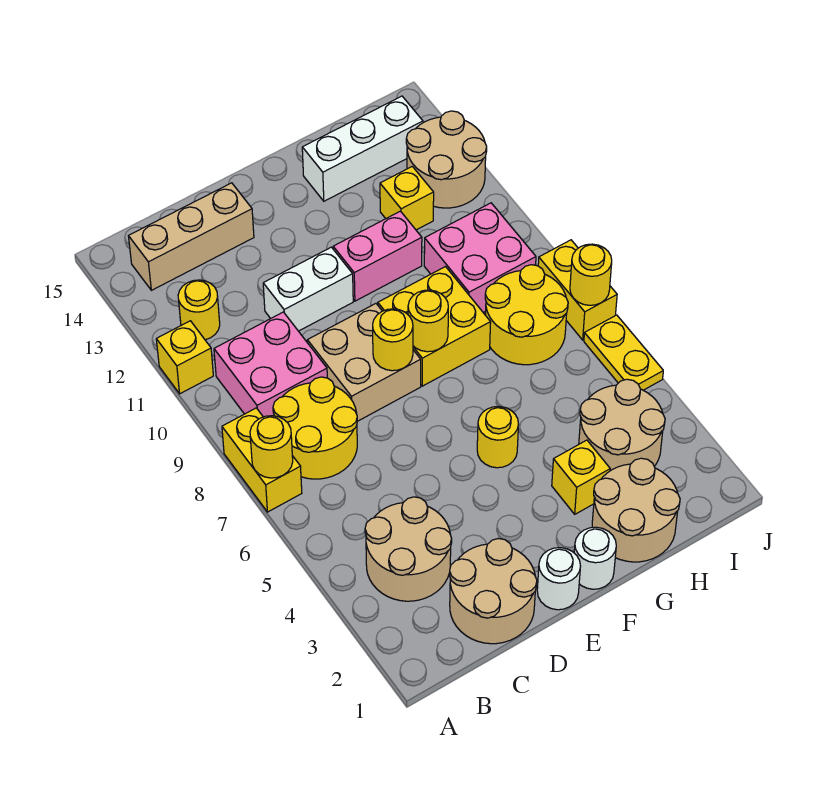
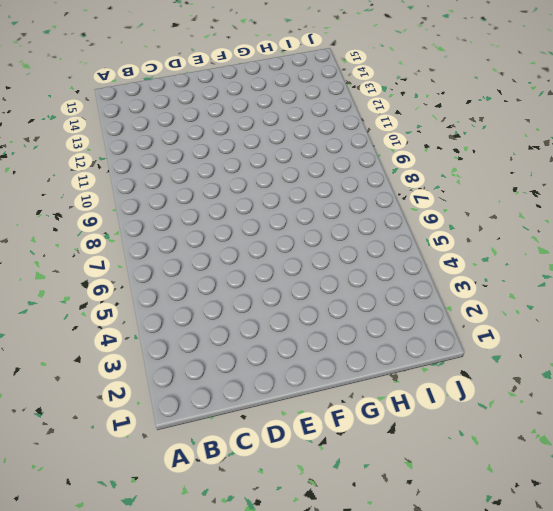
none -> yellow brick A7:A8 level 1
none -> yellow brick A11 level 1
none -> tan round brick B3:C4 level 1

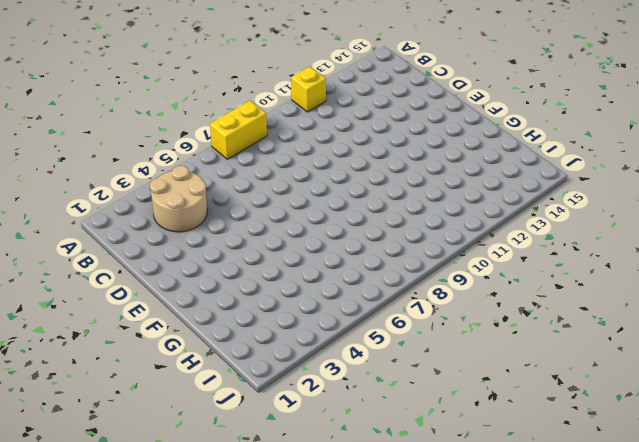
none -> yellow round brick B7:C8 level 1
none -> pink brick B9:C10 level 1
none -> yellow round brick B12 level 1

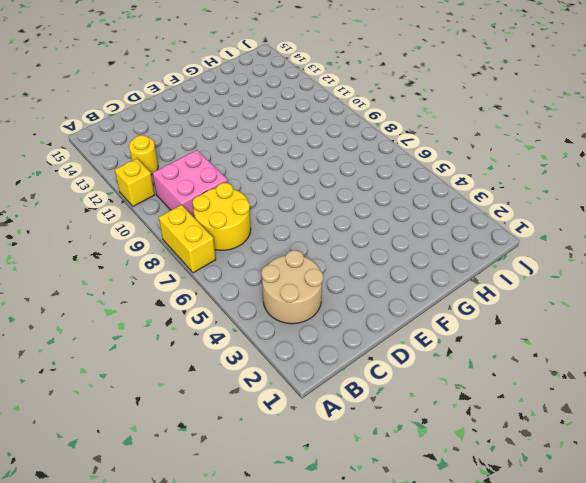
none -> tan brick B14:D14 level 1
none -> tan round brick C1:D2 level 1
none -> tan brick D8:E9 level 1

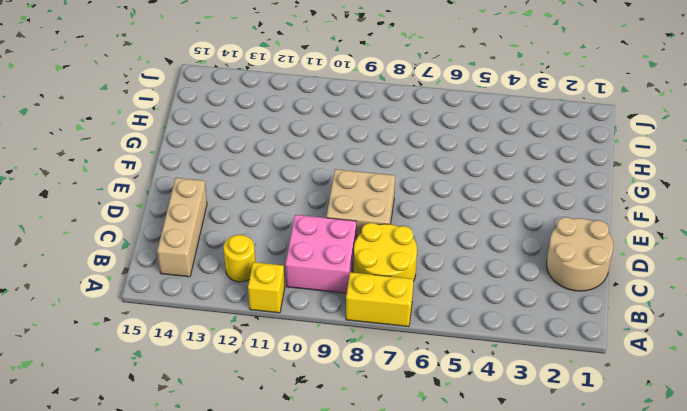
none -> tan round brick B3:C4 level 1
none -> white brick D11:E11 level 1
none -> white round brick E1 level 1

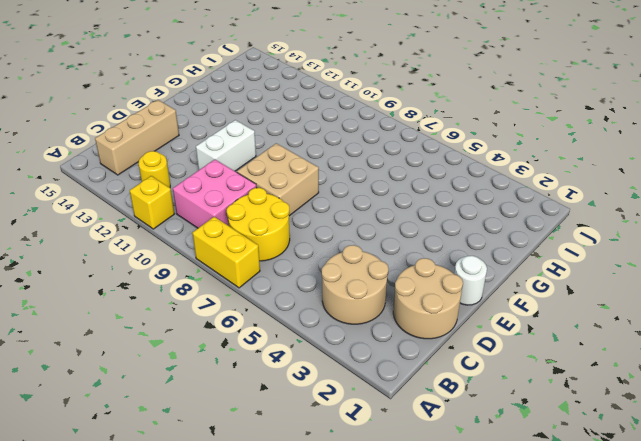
none -> white round brick F1 level 1
none -> yellow round brick F5 level 1
none -> yellow brick F8:G9 level 1

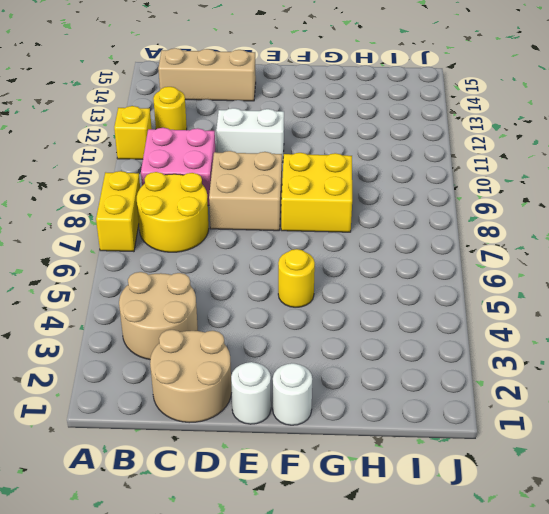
none -> pink brick F11:G11 level 1
none -> tan round brick G1:H2 level 1
none -> yellow brick G3 level 1

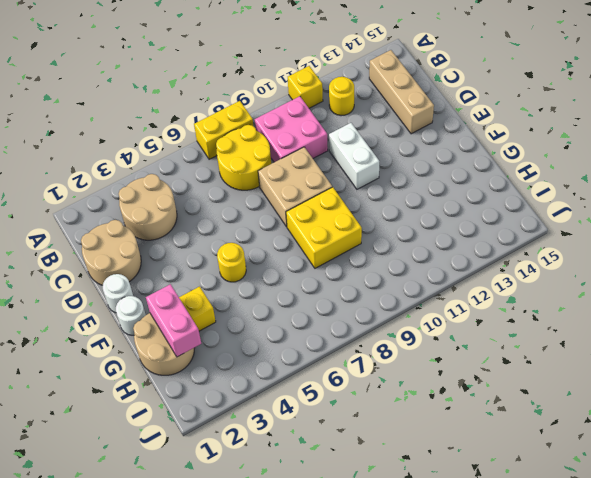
pink brick G2:H2 level 2 -> pink brick F11:G11 level 1
none -> white brick G14:I14 level 1
none -> tan round brick H3:I4 level 1
none -> yellow round brick H7:I8 level 1

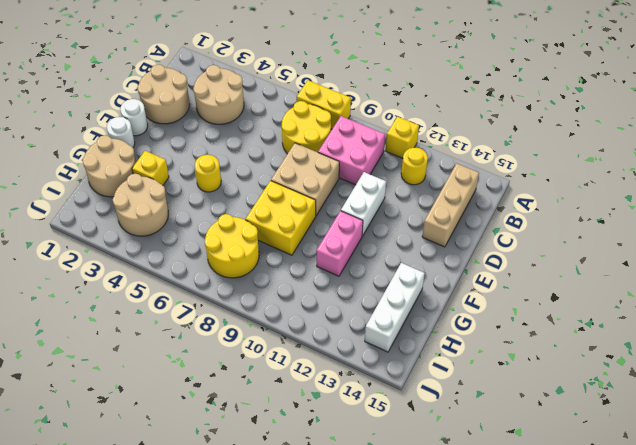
none -> pink brick H9:I10 level 1
none -> yellow brick H12 level 1
none -> tan round brick I12:J13 level 1

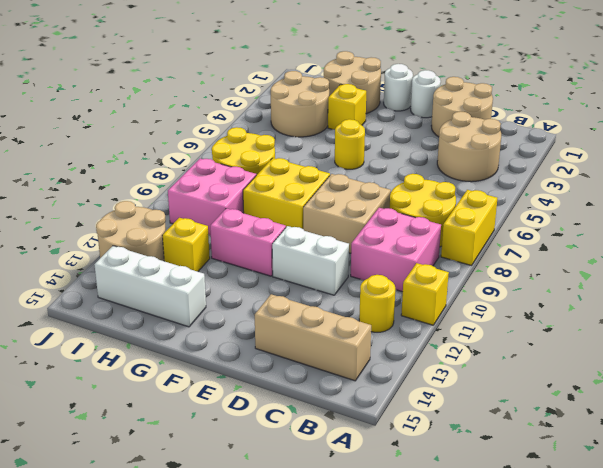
none -> yellow plate J5:J6 level 1
none -> yellow brick J7:J8 level 1
none -> yellow round brick A7 level 2

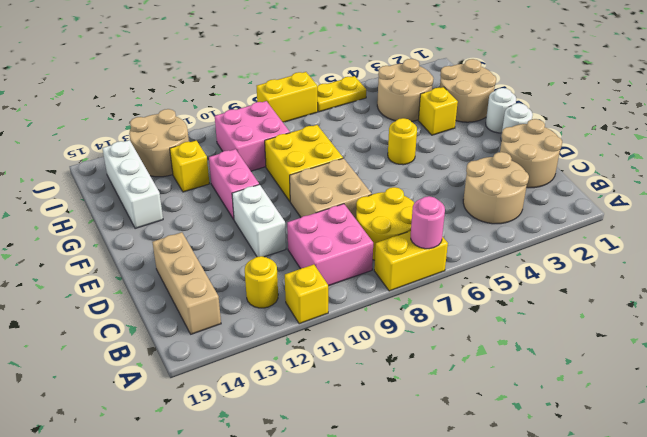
pink round brick A7 level 2 -> yellow round brick A7 level 2
none -> yellow round brick H7:I8 level 1
none -> yellow round brick E8 level 2
none -> yellow round brick F8 level 2

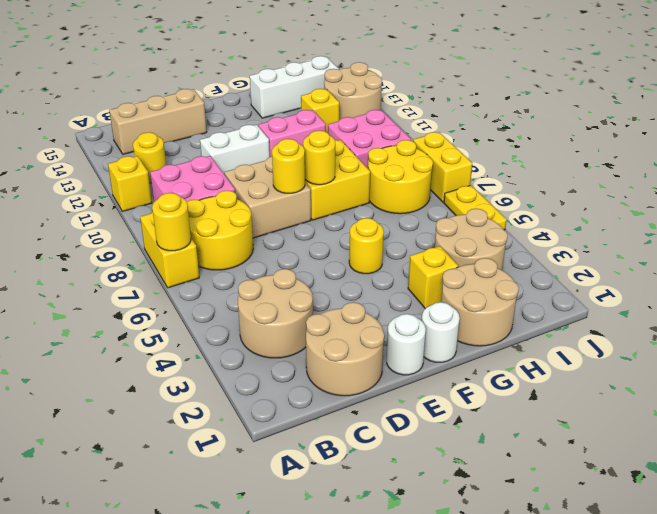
none -> yellow round brick J7 level 2

